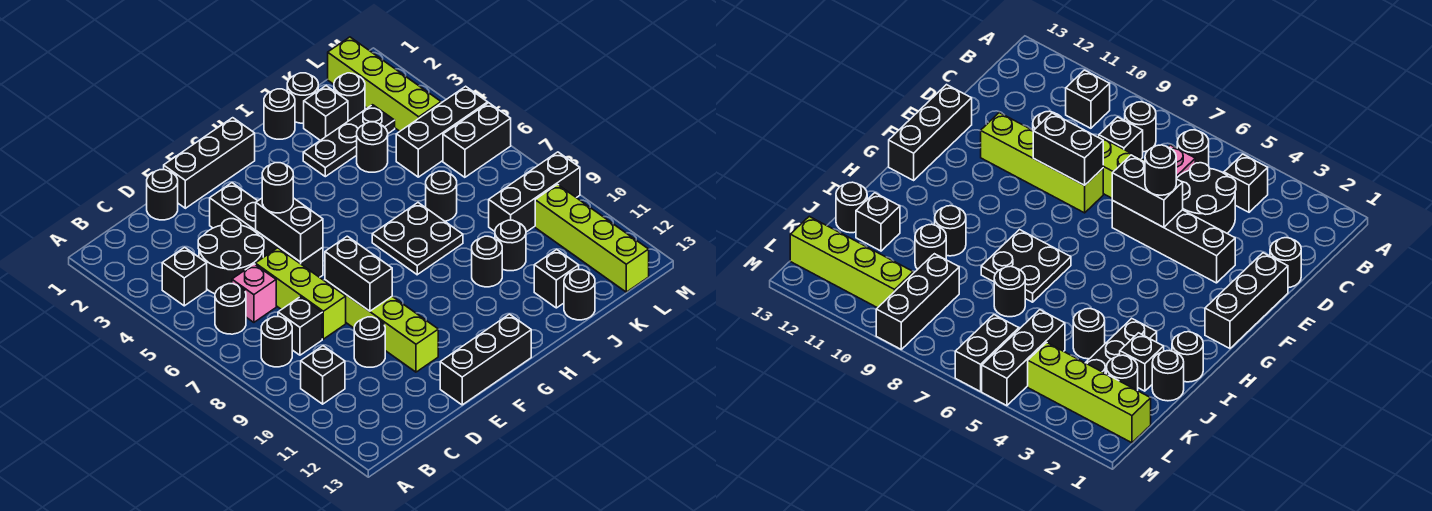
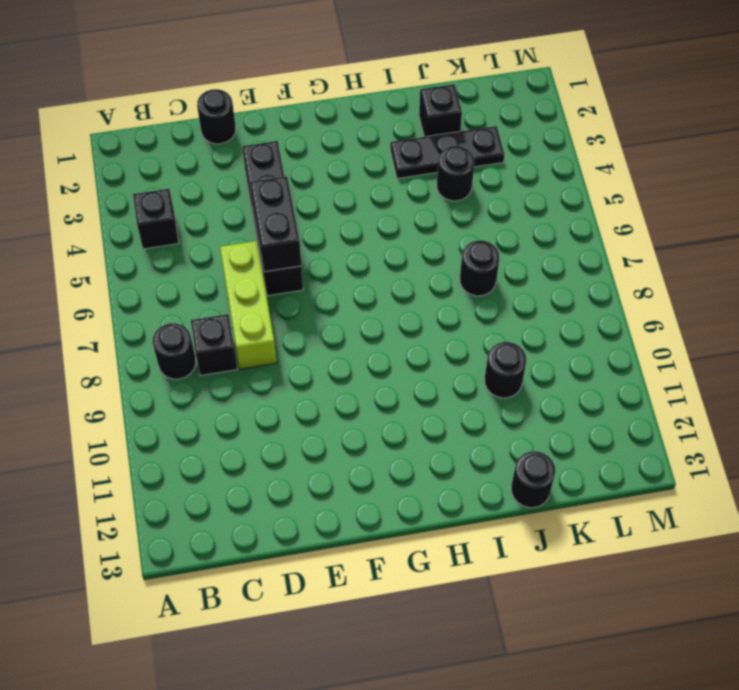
none -> black round brick B6 level 1
none -> black brick B10 level 1
none -> black round brick C4:D5 level 1
none -> pink brick C6 level 1

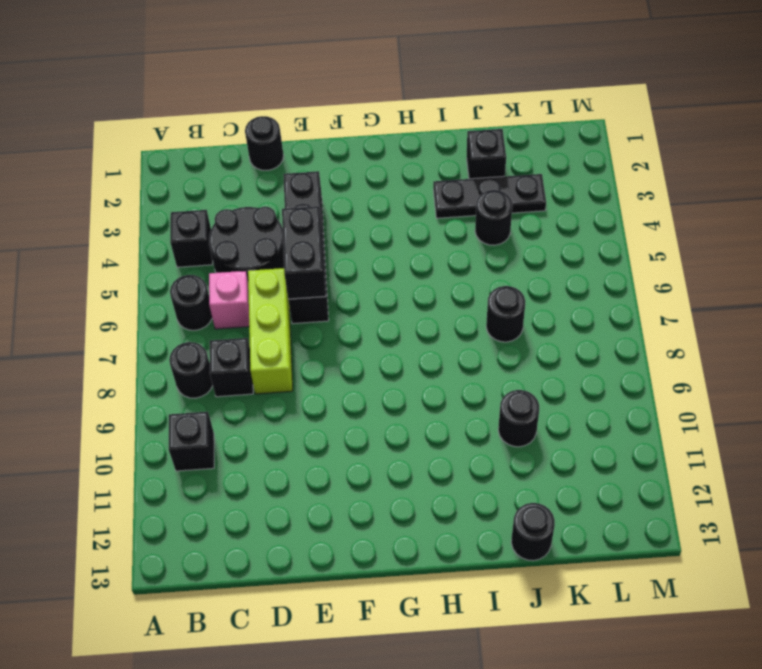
none -> black round brick D10 level 1
none -> black brick E1:G1 level 1
none -> lime brick E8:E11 level 1
none -> black brick E13:G13 level 1

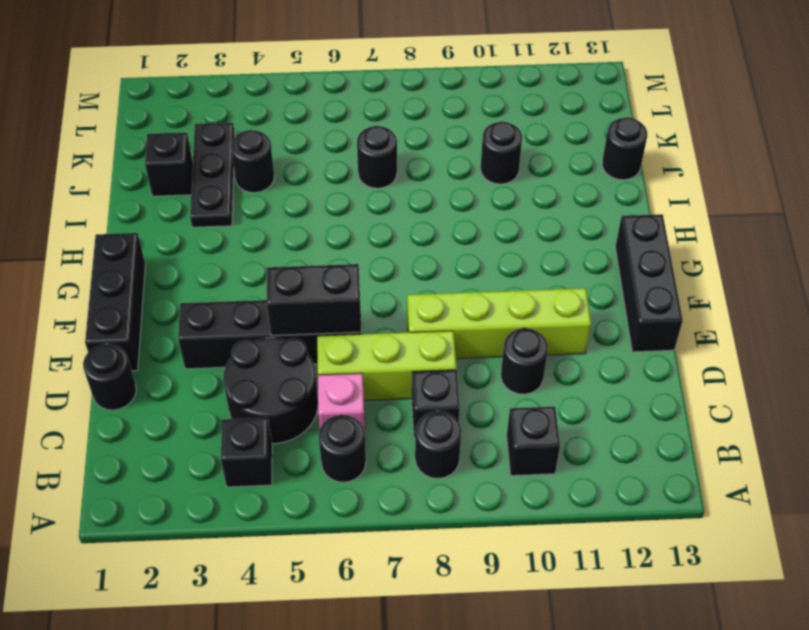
none -> black plate H7:I8 level 1
none -> black round brick I1 level 1
none -> black round brick I10 level 1
none -> black round brick J1 level 1

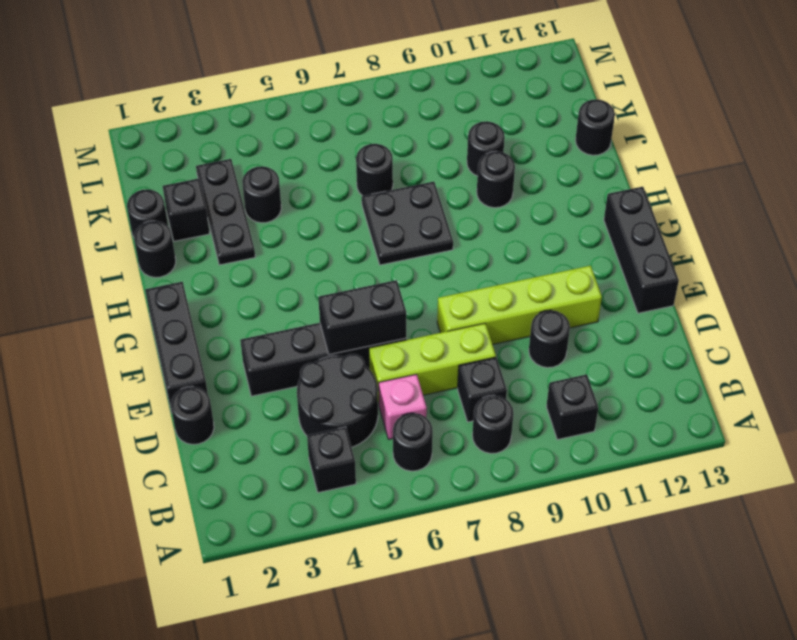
none -> black brick J12 level 1
none -> black round brick K2 level 1
none -> black brick K5:M5 level 1
none -> black brick K9:M9 level 1

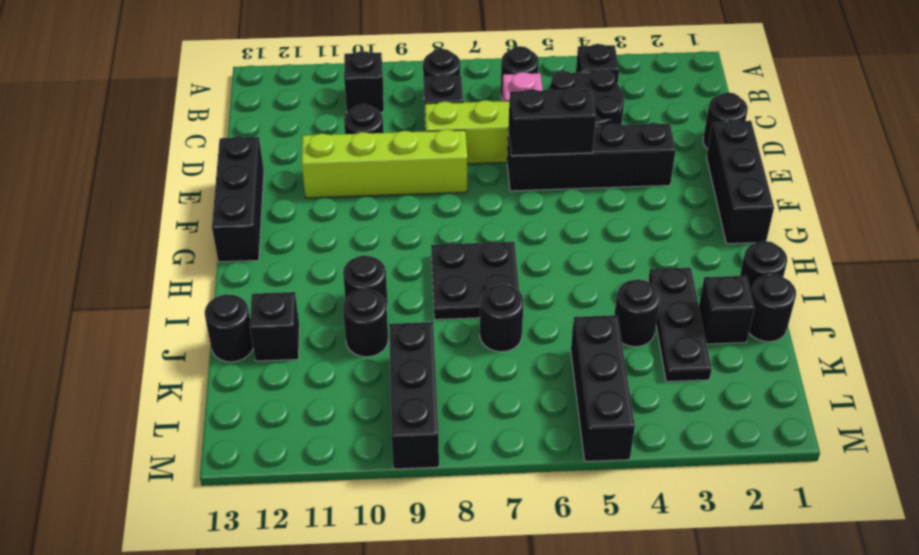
none -> black round brick K2 level 1
none -> lime brick L1:L4 level 1
none -> black brick L6:M6 level 1
none -> lime brick L10:L13 level 1

